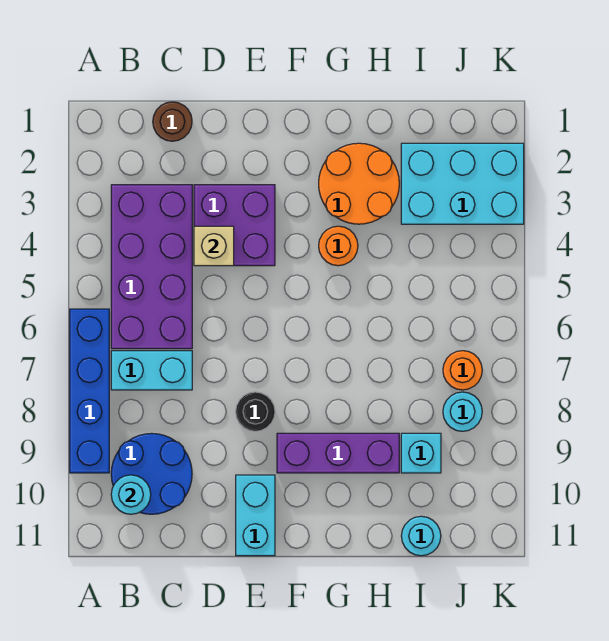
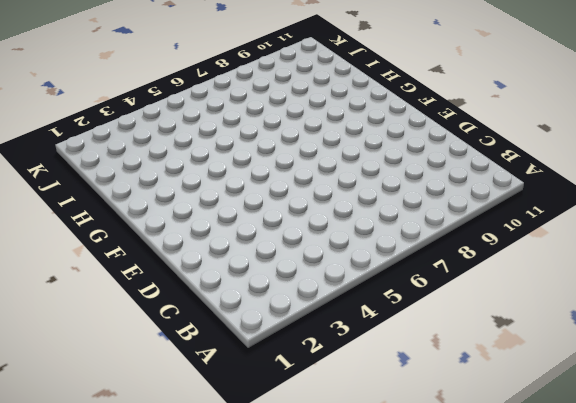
none -> blue brick A6:A9 level 1
none -> purple brick B3:C6 level 1
none -> cyan brick B7:C7 level 1

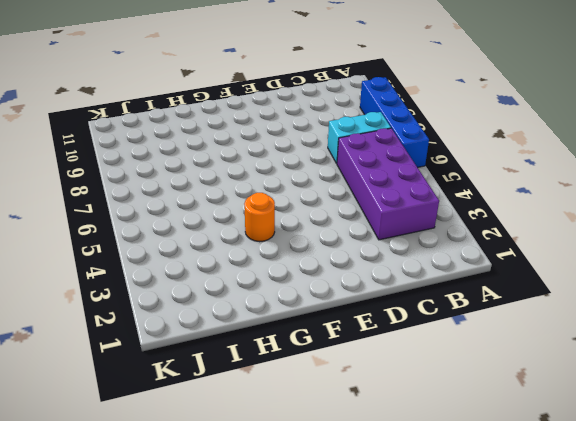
none -> blue round brick B9:C10 level 1
none -> brown round brick C1 level 1
none -> purple brick D3:E4 level 1

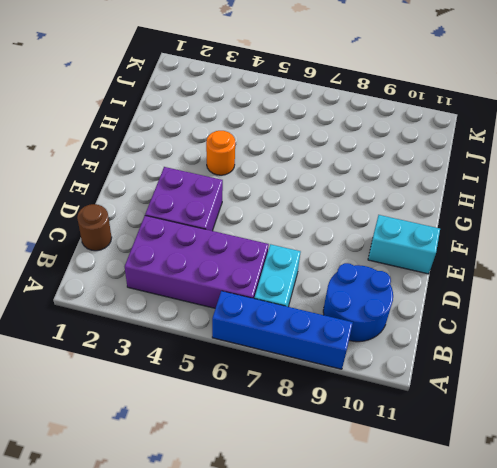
none -> black round brick E8 level 1
none -> purple brick F9:H9 level 1
none -> orange round brick G2:H3 level 1

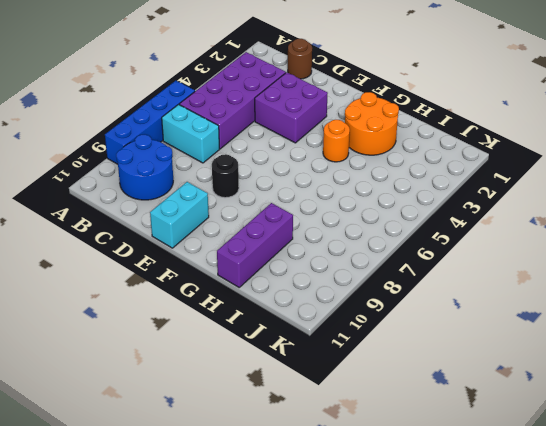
purple brick H9:H11 level 1 -> purple brick F9:H9 level 1
none -> cyan brick I2:K3 level 1
none -> cyan brick I9 level 1
none -> cyan round brick I11 level 1

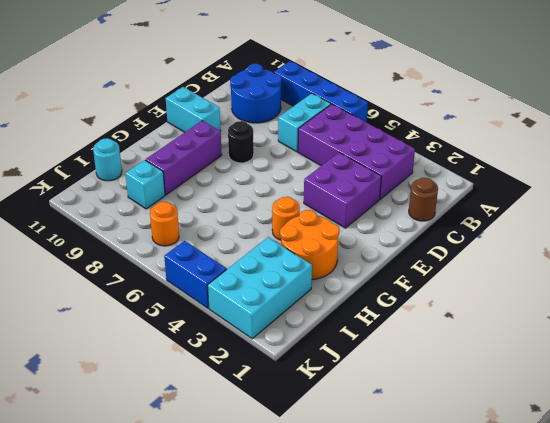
blue brick K4:K5 level 1 -> none
none -> cyan round brick J8 level 1
none -> cyan round brick B10 level 2
none -> tan brick D4 level 2

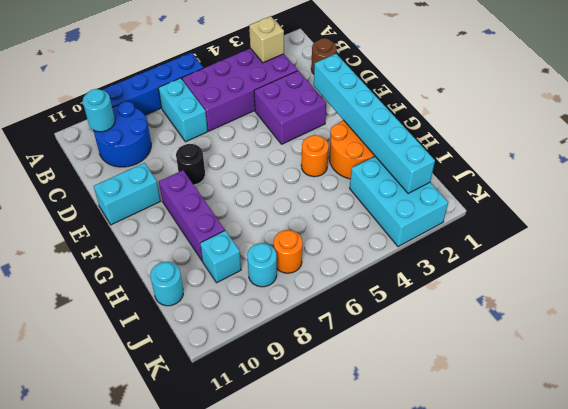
tan brick B3 level 2 -> tan brick D4 level 2
cyan brick E2:J2 level 2 -> none

